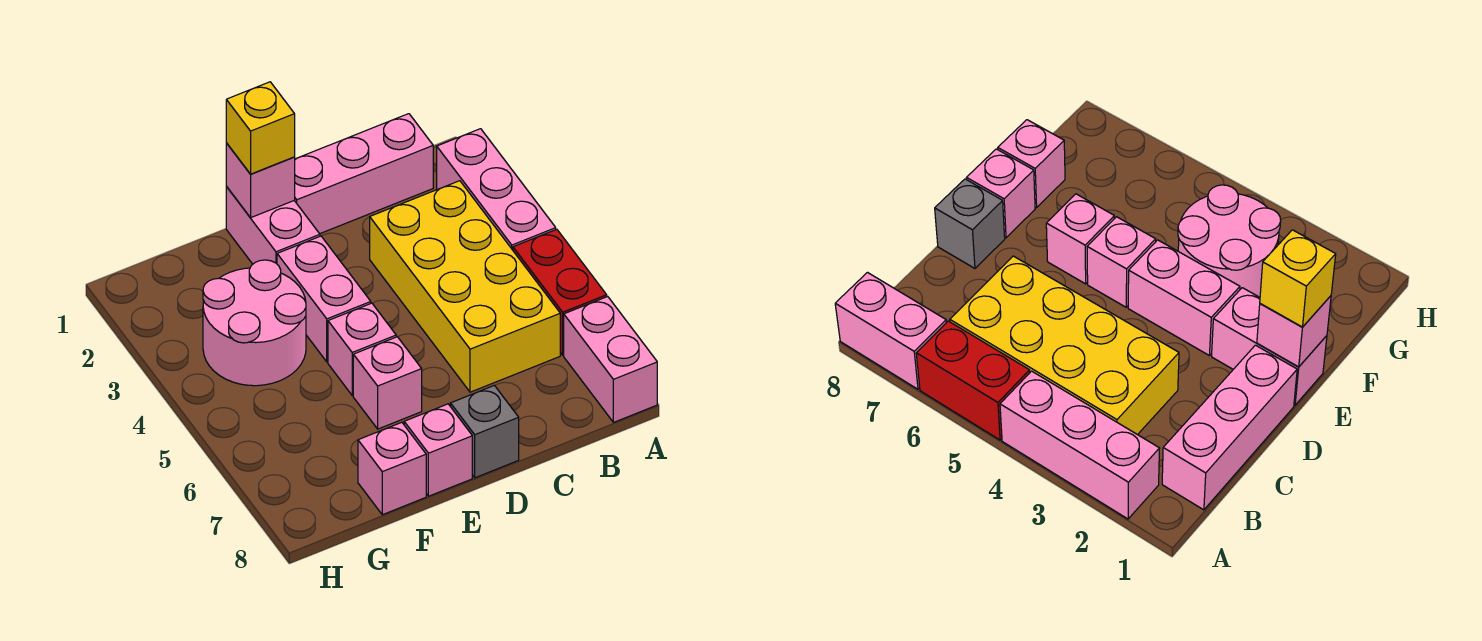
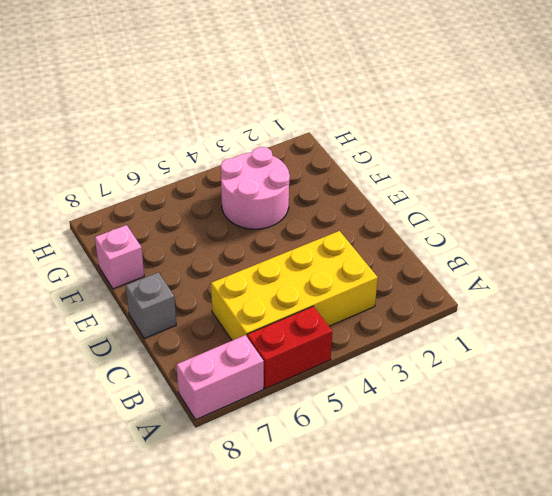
none -> pink brick A2:A4 level 1
none -> pink brick B1:D1 level 1
none -> pink brick E1:E2 level 1

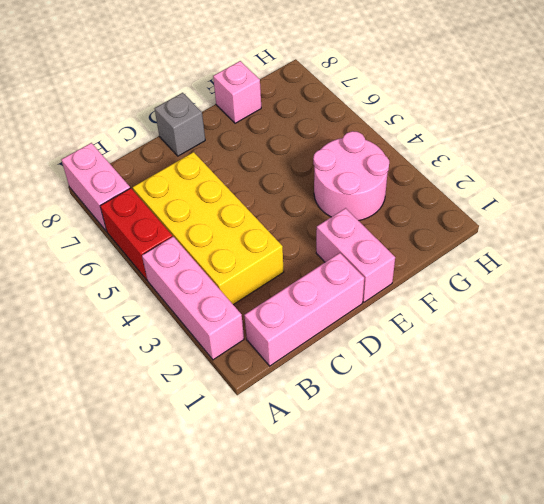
none -> pink brick E3:E4 level 1
none -> pink brick E5 level 1
none -> pink brick E6 level 1

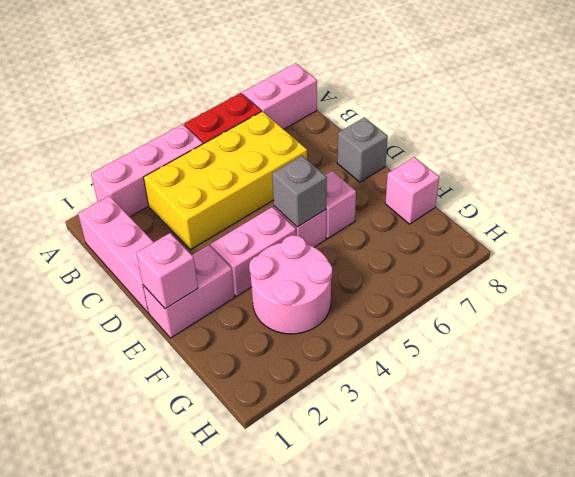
grey brick E5 level 2 -> none
none -> pink brick E8 level 1
none -> yellow brick E1 level 3

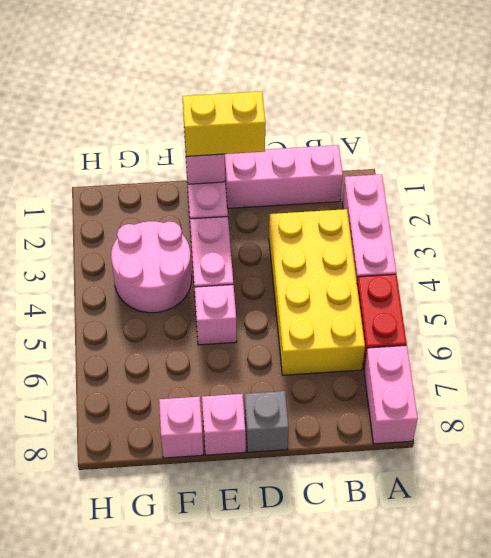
yellow brick D1:E1 level 3 -> yellow brick E1 level 3
none -> pink brick E6 level 1

